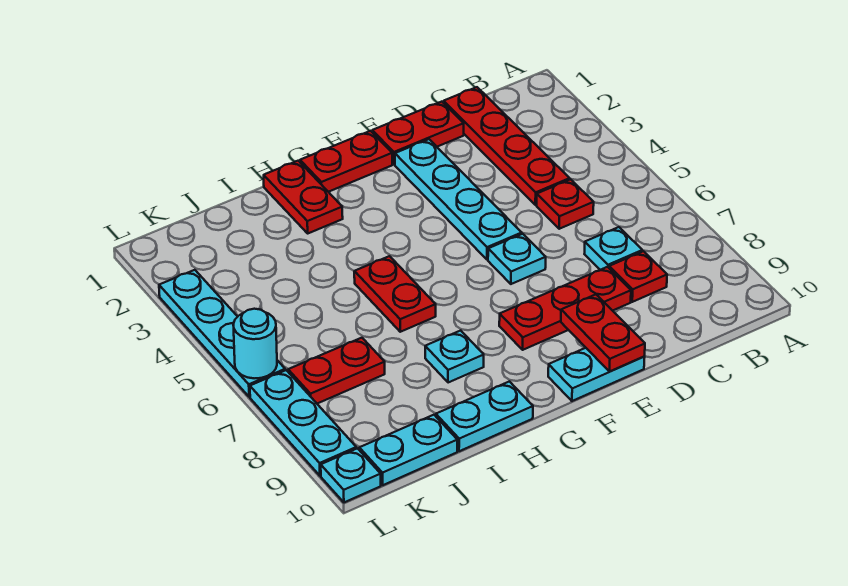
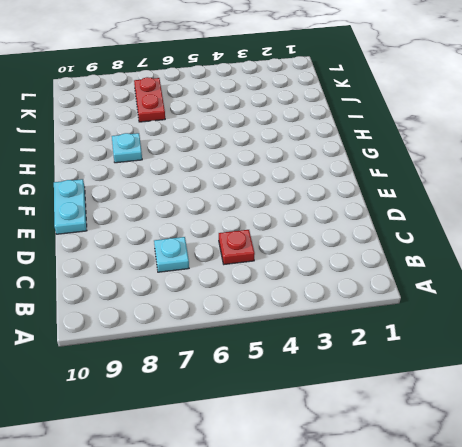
none -> red plate C1:C4 level 1
none -> red plate C8 level 1
none -> red plate D1:E1 level 1

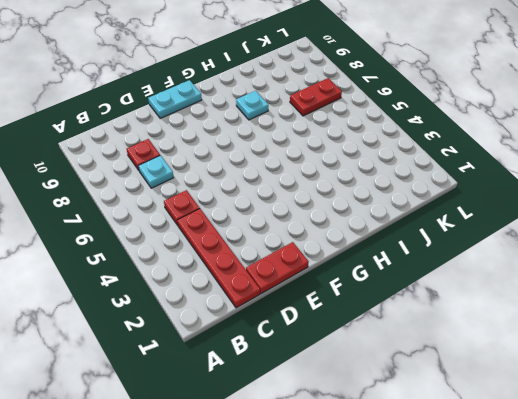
none -> red plate D8:F8 level 1
none -> cyan plate E2:E5 level 1
none -> cyan plate E6 level 1

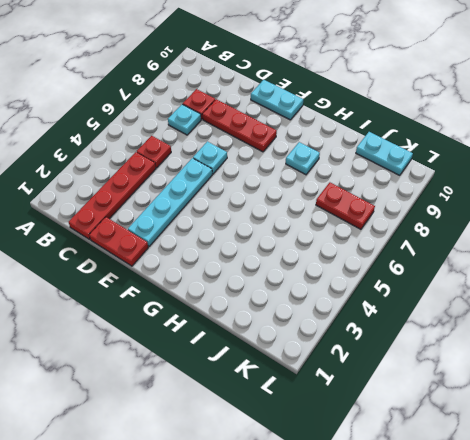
none -> red plate F1:G1 level 1
none -> red plate H1:H2 level 1
none -> red plate H5:H6 level 1

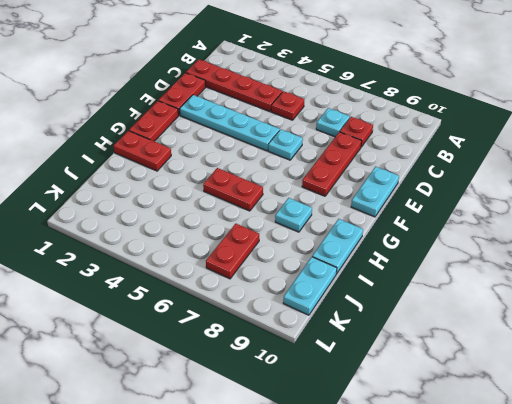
none -> cyan plate L3:L6 level 1
none -> cyan plate L7:L9 level 1
none -> cyan plate L10 level 1

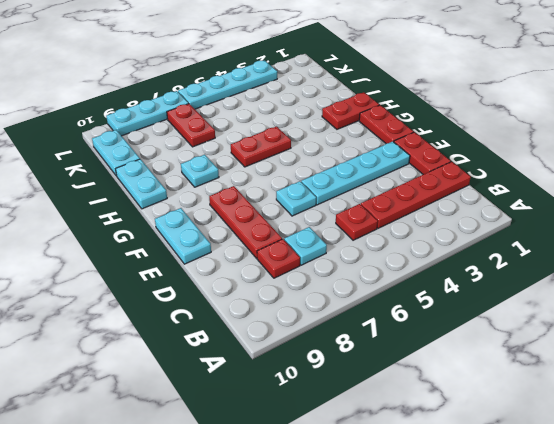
none -> cyan plate L10 level 1
none -> red plate E9:E10 level 2
none -> cyan round brick L6 level 2

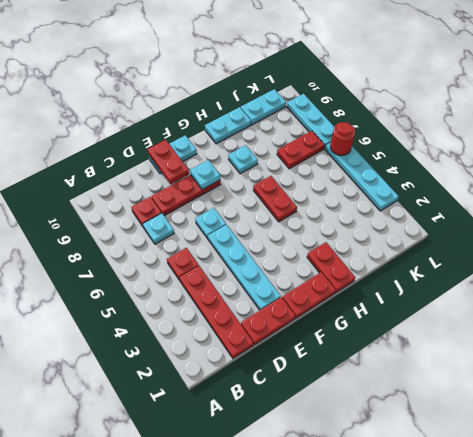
cyan plate F8 level 2 -> cyan plate L10 level 1
red round brick L6 level 2 -> cyan round brick L6 level 2

